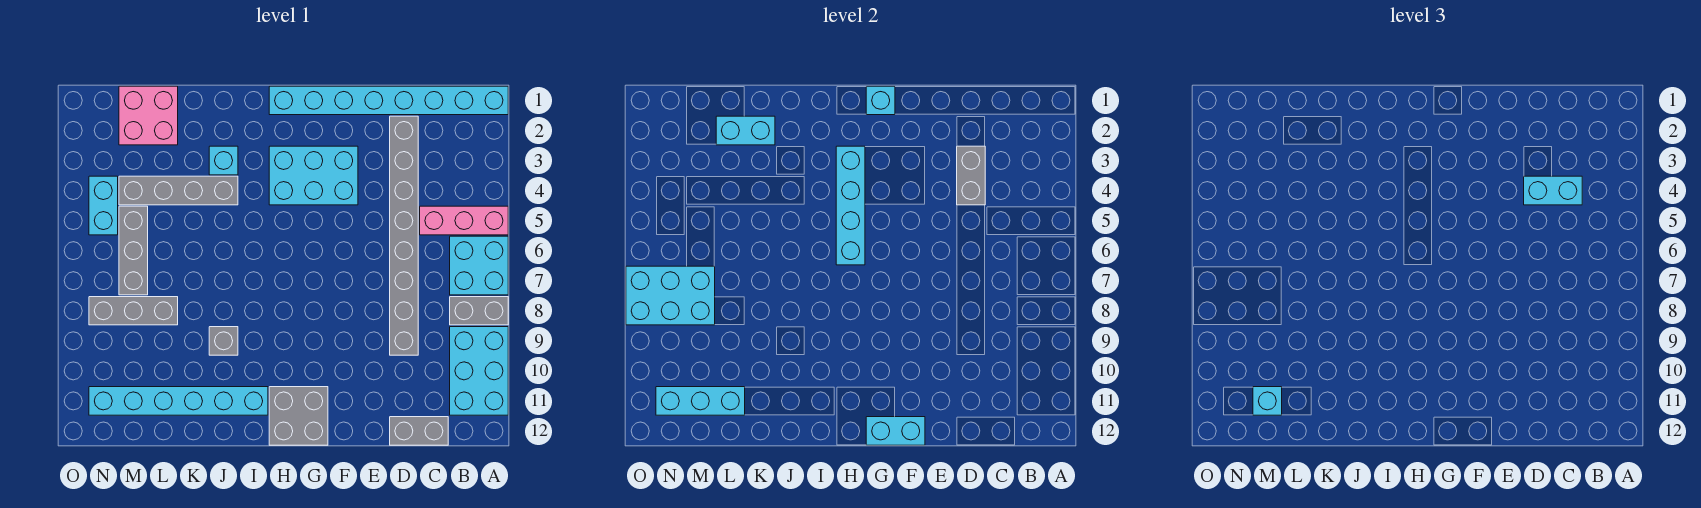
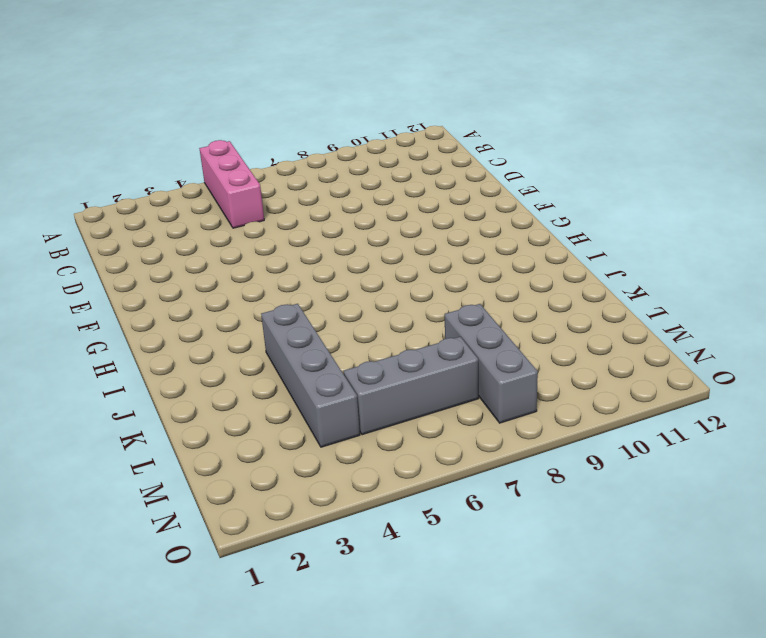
none -> cyan brick A1:H1 level 1
none -> cyan brick A6:B7 level 1
none -> grey brick A8:B8 level 1

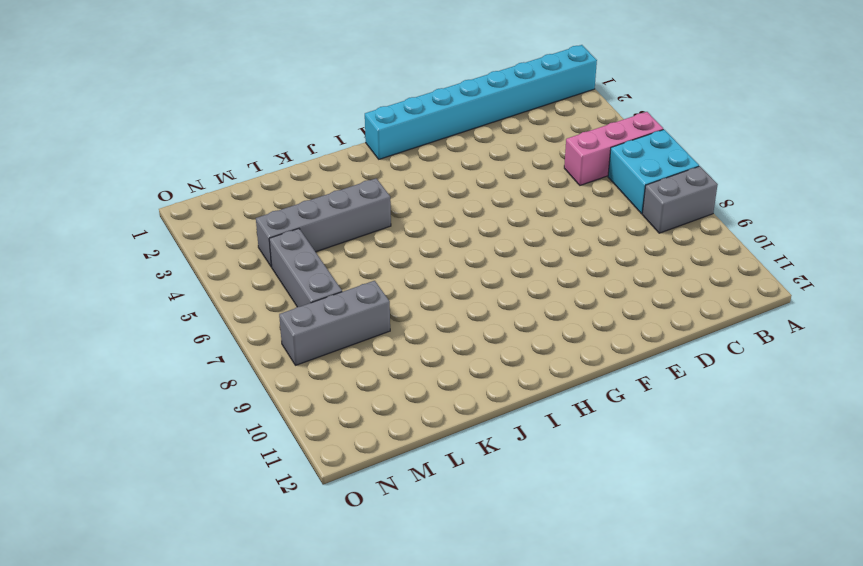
none -> cyan brick A9:B11 level 1
none -> grey brick C12:D12 level 1
none -> grey brick D2:D9 level 1

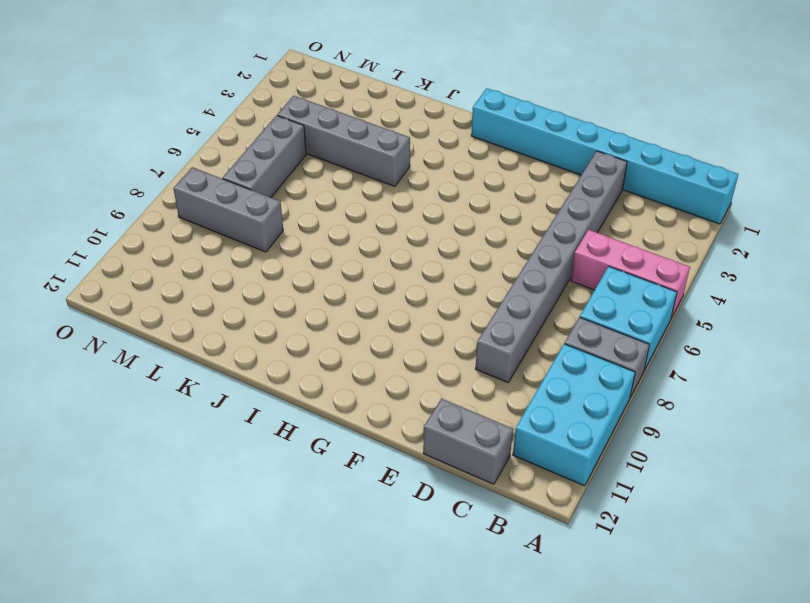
none -> cyan brick F3:H4 level 1
none -> grey brick G11:H12 level 1
none -> cyan brick I11:N11 level 1

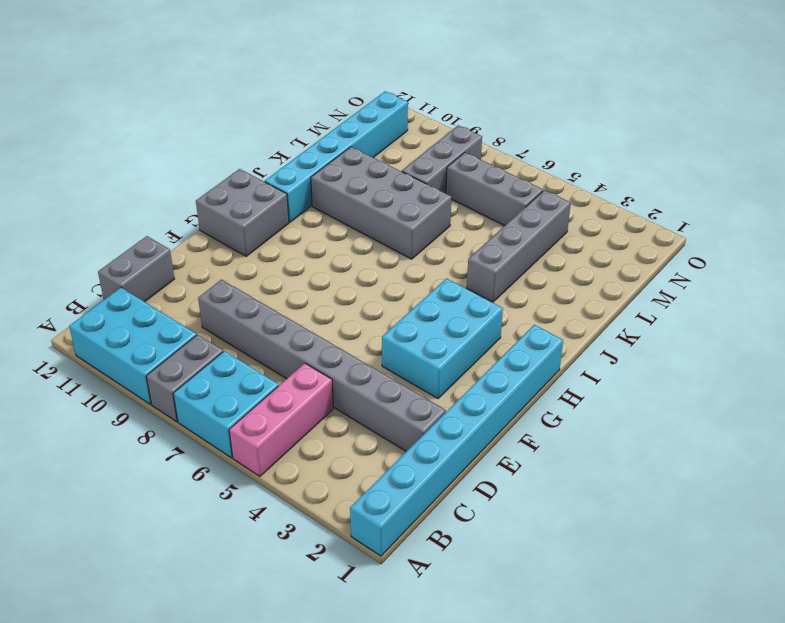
grey brick J7:K10 level 1 -> grey brick J9 level 1
none -> cyan brick J3 level 1
none -> pink brick L1:M2 level 1
none -> cyan brick N4:N5 level 1

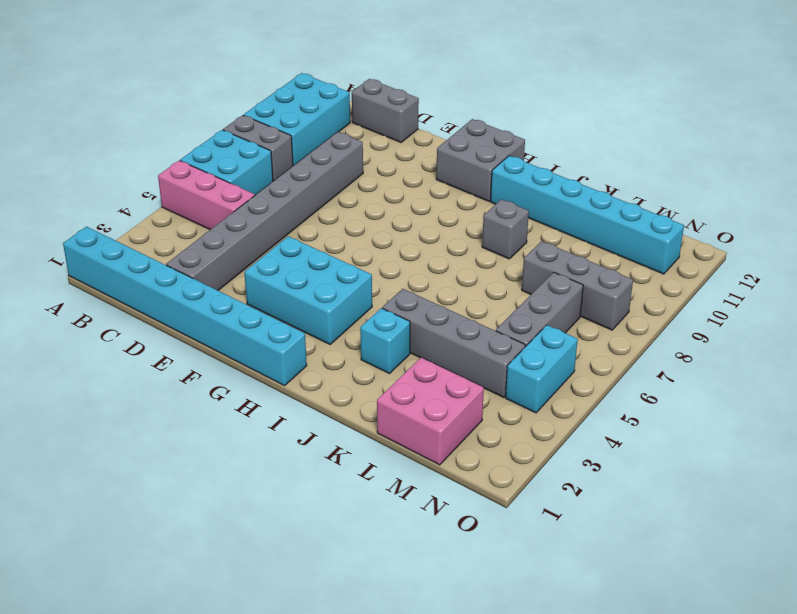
none -> grey brick D3:D4 level 2
none -> cyan brick F12:G12 level 2
none -> cyan brick G1 level 2

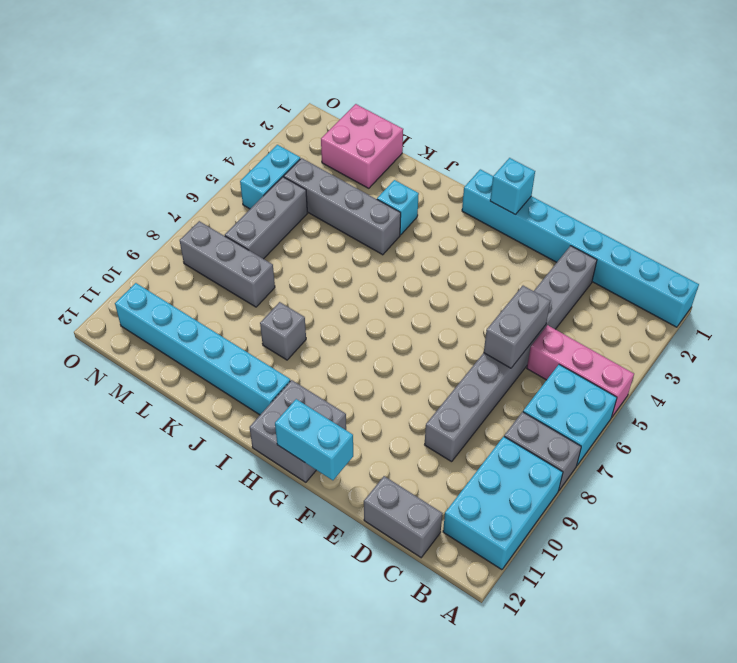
grey brick D5:D6 level 2 -> grey brick D3:D4 level 2
none -> cyan brick F3:H4 level 1
none -> cyan brick H3:H6 level 2
none -> cyan brick K2:L2 level 2

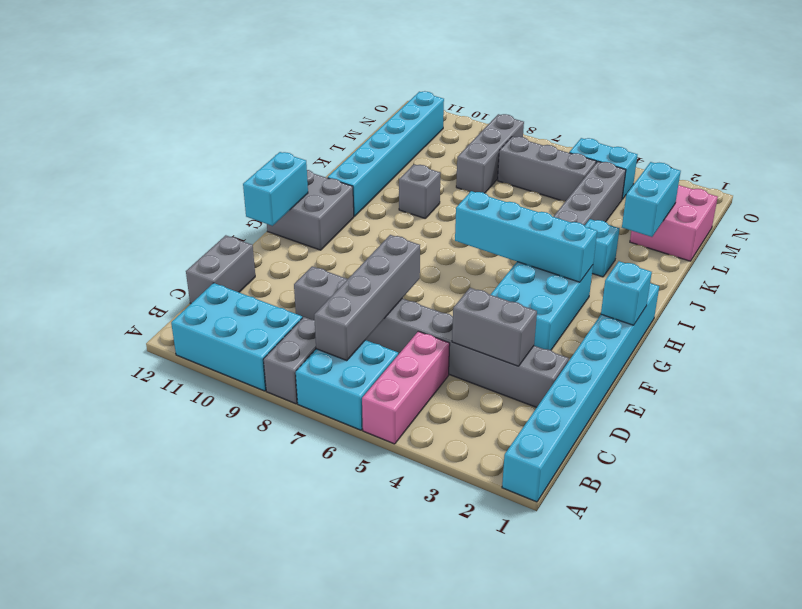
grey brick B7:E7 level 2 -> none
none -> cyan brick L11:N11 level 2
none -> cyan brick M7:O8 level 2
none -> cyan brick C4:D4 level 3

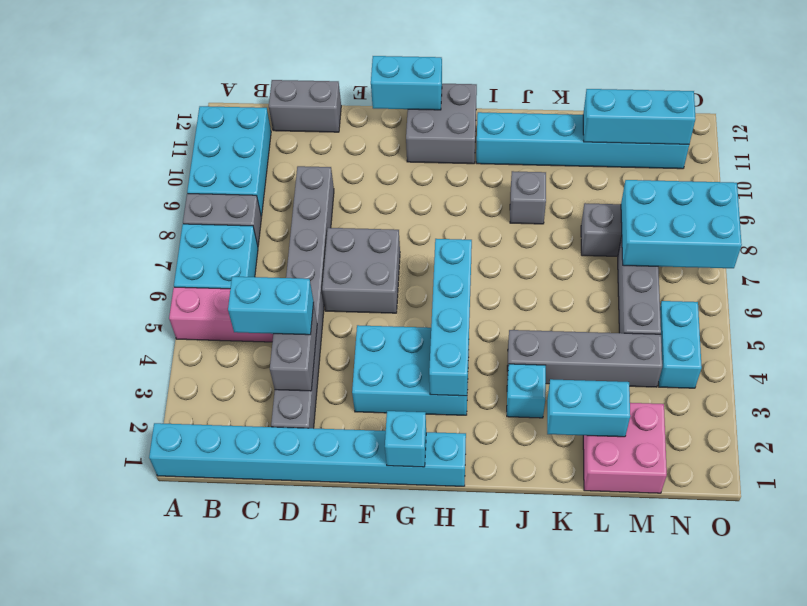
grey brick E6:F7 level 1 -> none
none -> cyan brick M11 level 3

